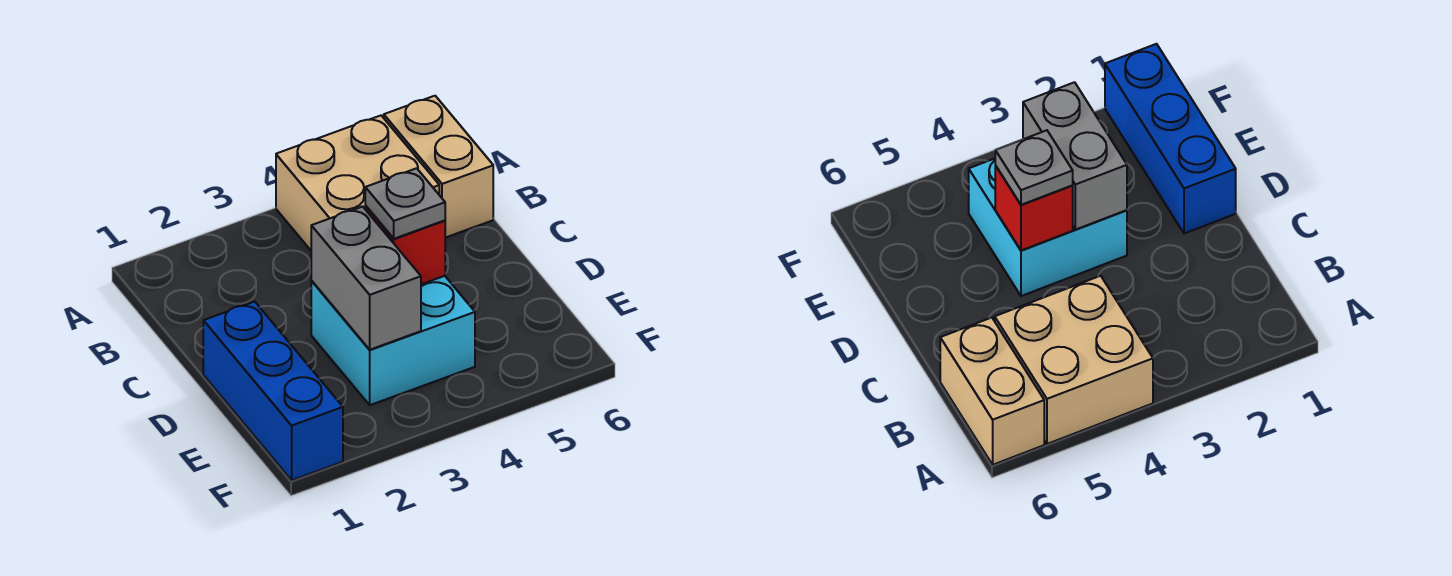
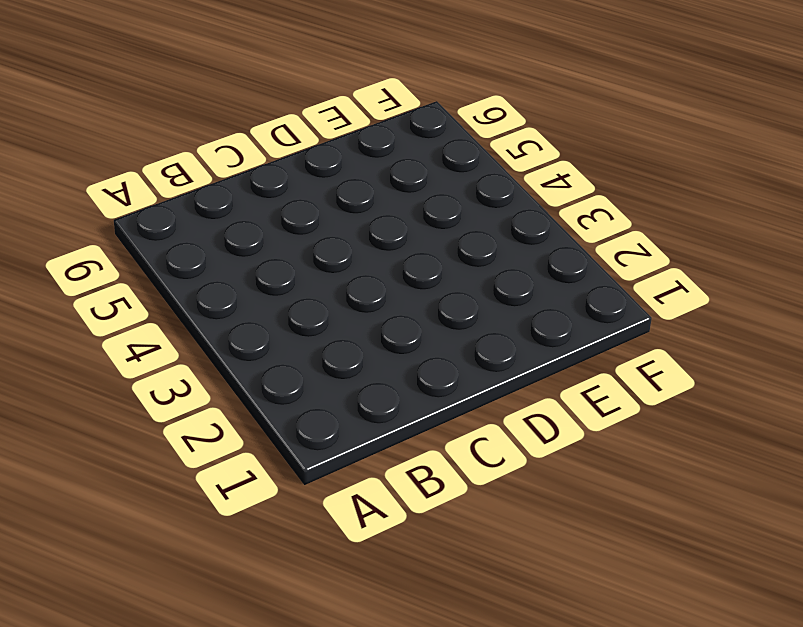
none -> tan brick A4:B5 level 1
none -> tan brick A6:B6 level 1

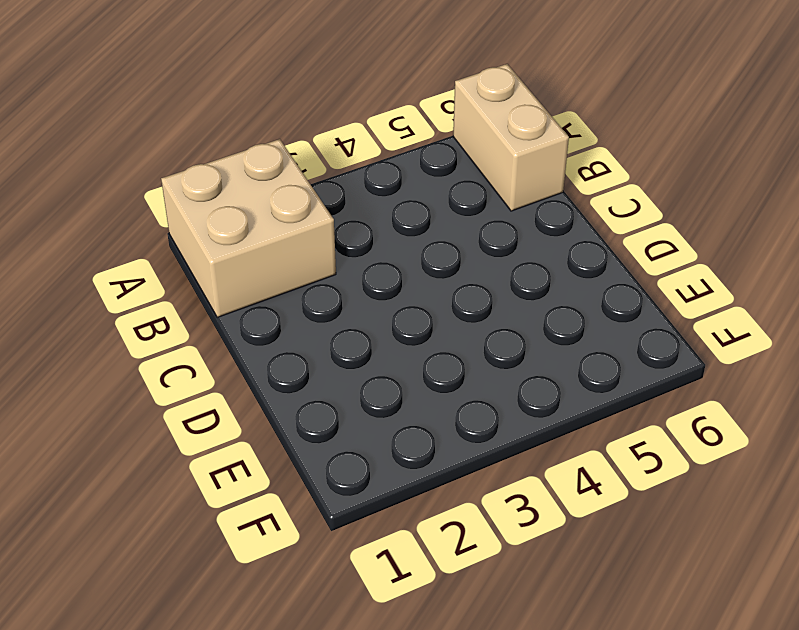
tan brick A1:B2 level 1 -> tan brick A4:B5 level 1
none -> blue brick D1:F1 level 1
none -> cyan brick D3:E4 level 1

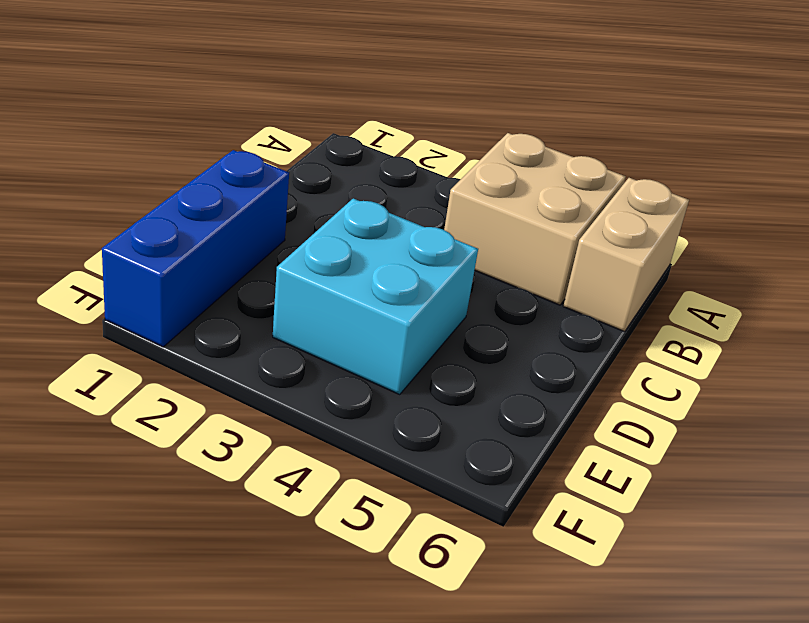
none -> grey brick D3:E3 level 2
none -> red brick D4 level 2

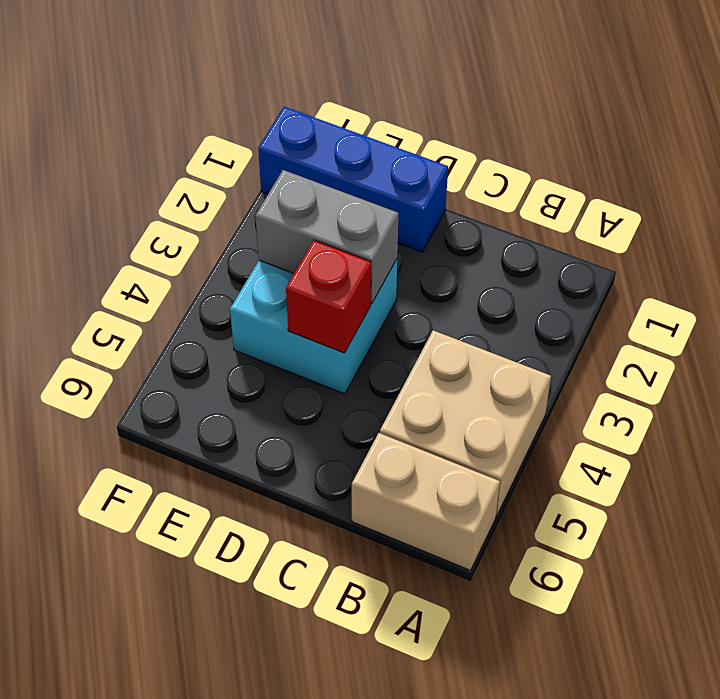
none -> grey plate D4 level 3

